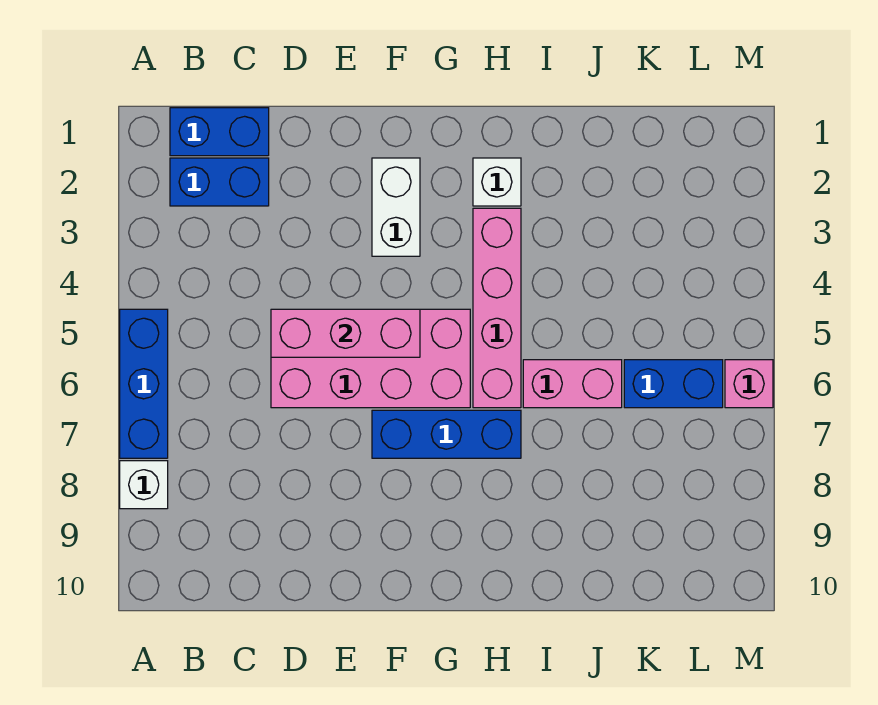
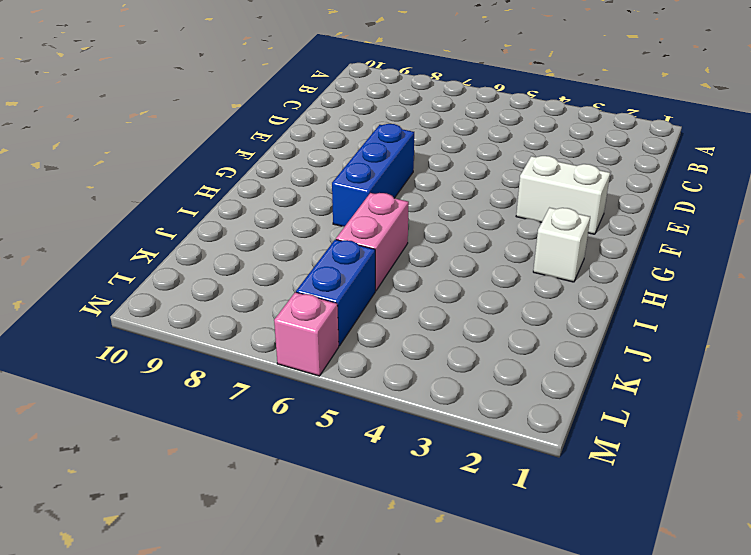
none -> blue brick A5:A7 level 1
none -> white brick A8 level 1
none -> blue brick B1:C1 level 1

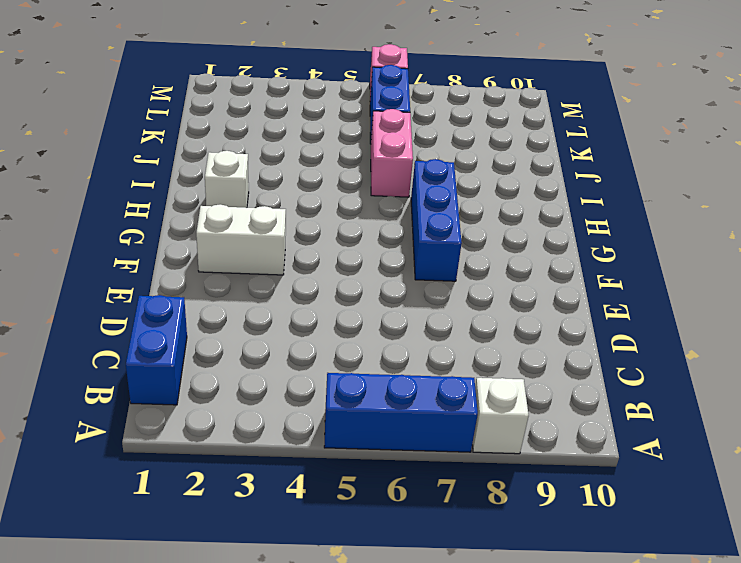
none -> blue brick B2:C2 level 1
none -> pink brick D5:G6 level 1
none -> pink brick H3:H6 level 1

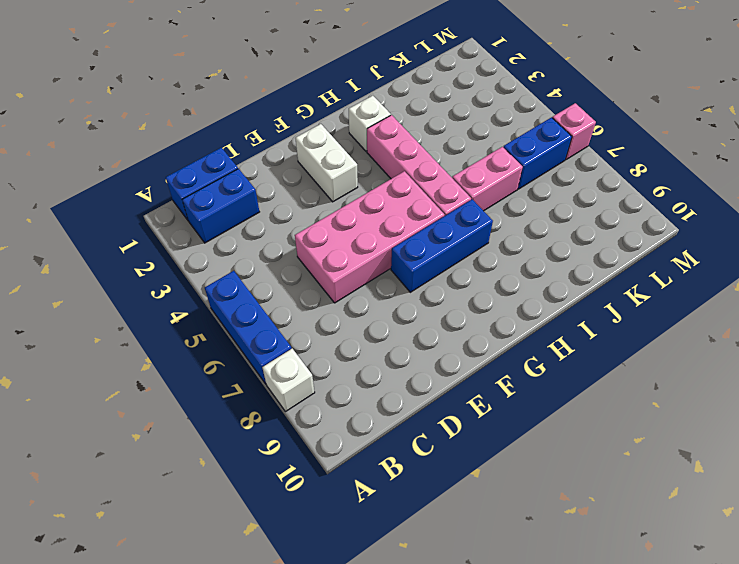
none -> pink brick D5:F5 level 2

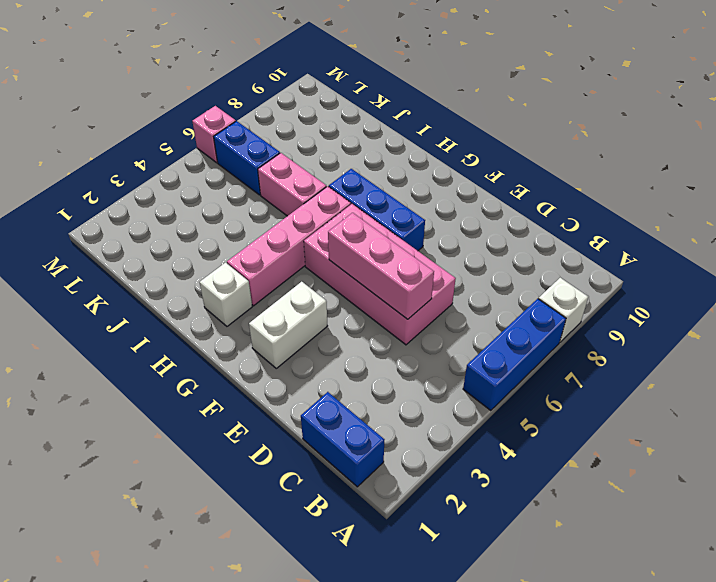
none -> blue brick B2:C2 level 1

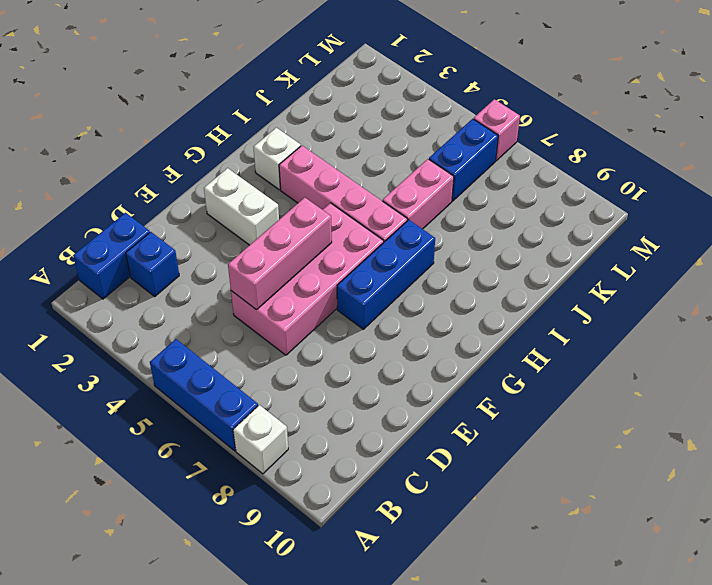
blue brick C2 level 1 -> blue brick B2:C2 level 1

